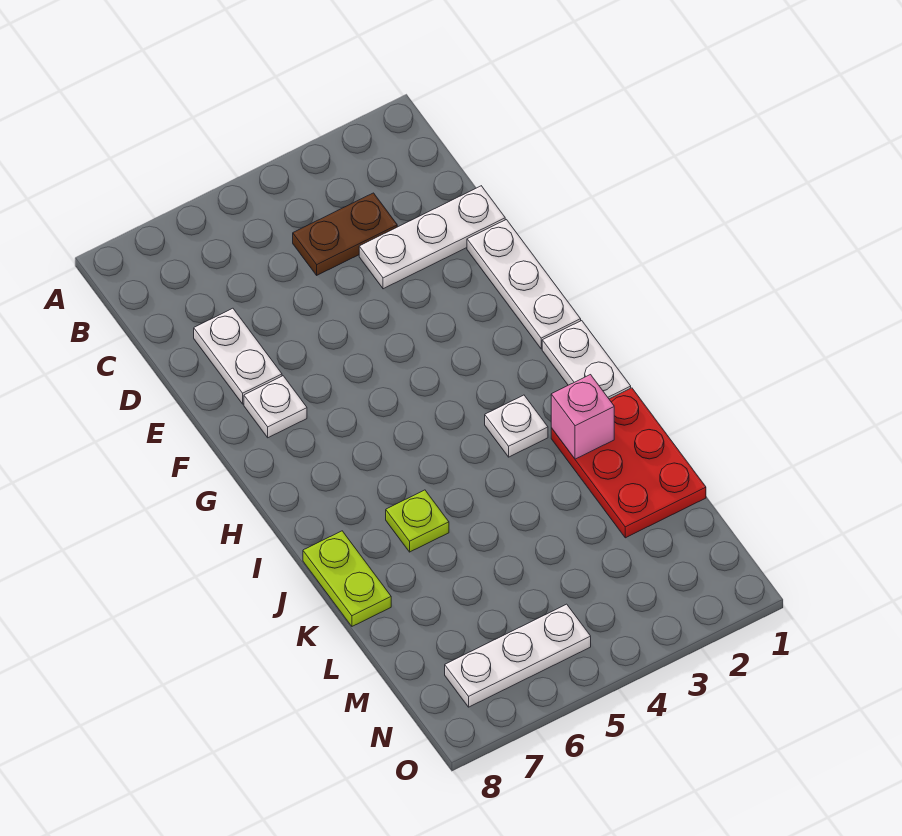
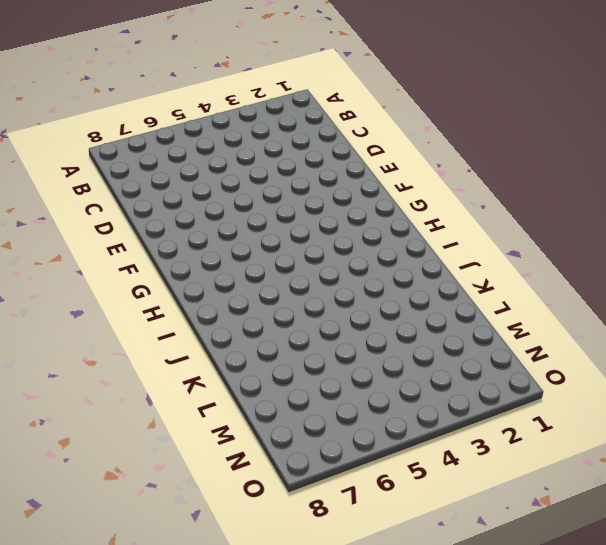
none -> brown plate C3:C4 level 1
none -> white plate D1:D3 level 1
none -> white plate D7:E7 level 1

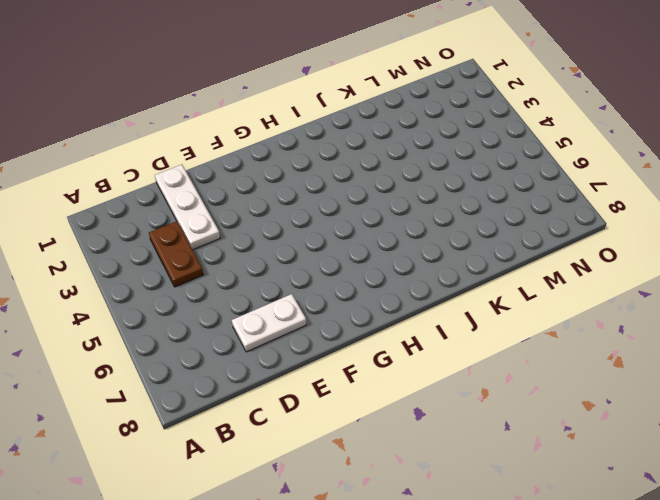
none -> white plate E1:G1 level 1
none -> white plate F7 level 1
none -> white plate H1:I1 level 1

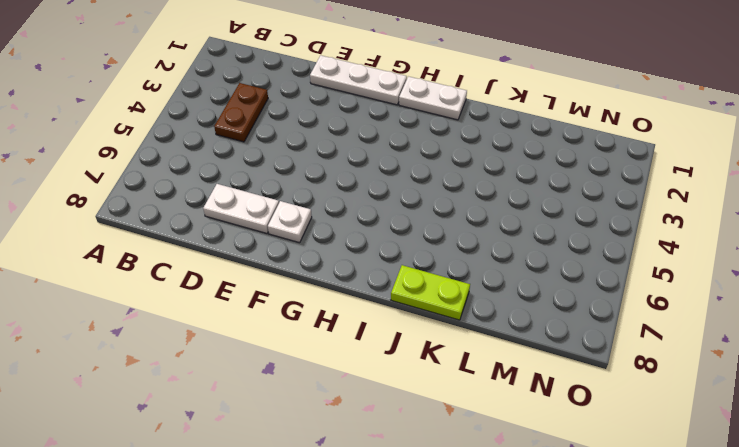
none -> white plate D1:D3 level 1
none -> white plate I3 level 1
none -> red plate J1:L2 level 1

